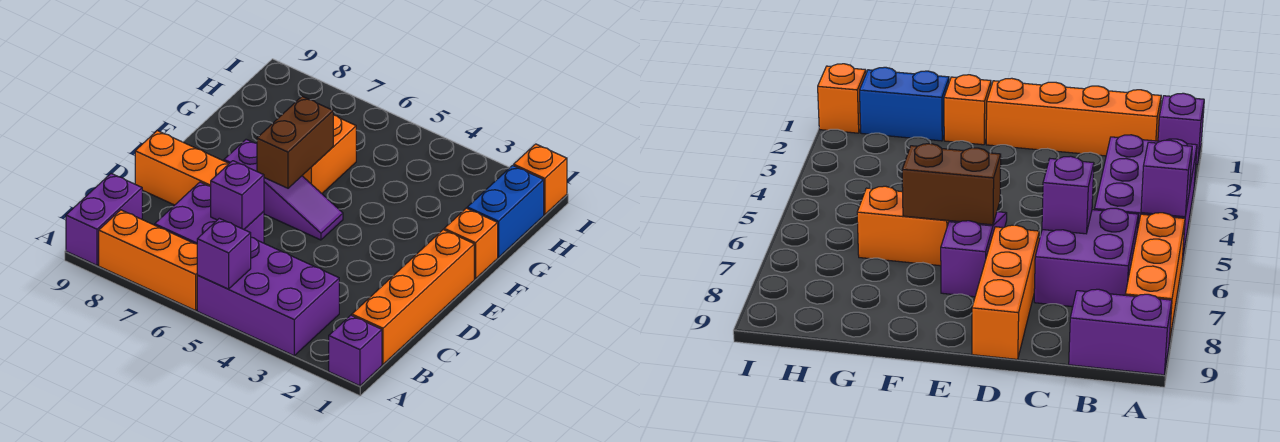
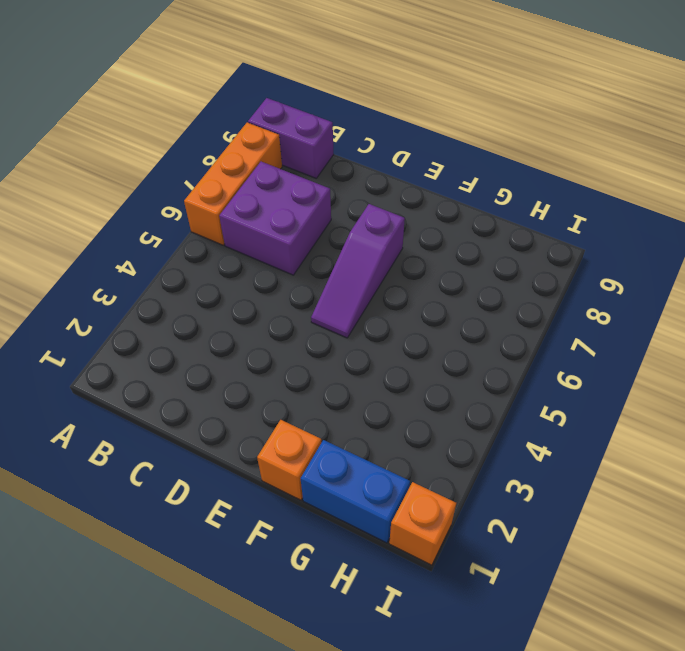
none -> purple brick A1 level 1
none -> purple brick A3:B5 level 1
none -> orange brick B1:E1 level 1

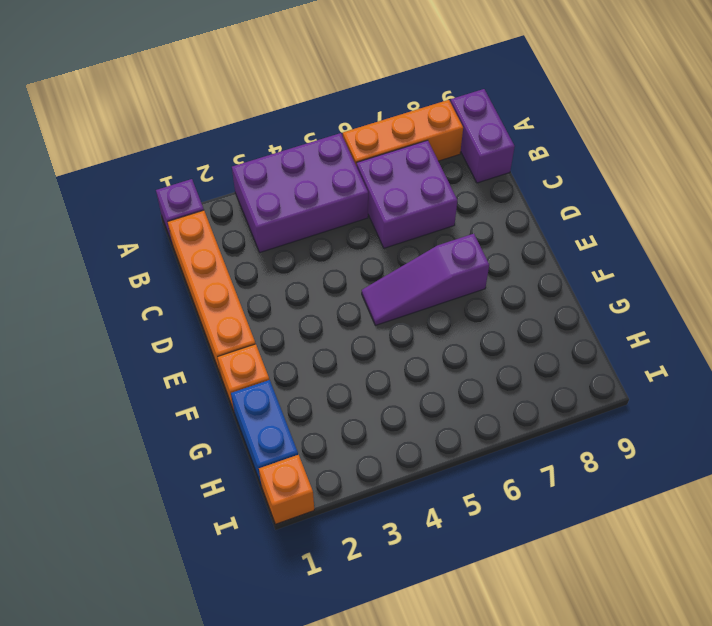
none -> orange brick D7:D9 level 1
none -> orange brick F6:G6 level 1
none -> purple brick A5 level 2

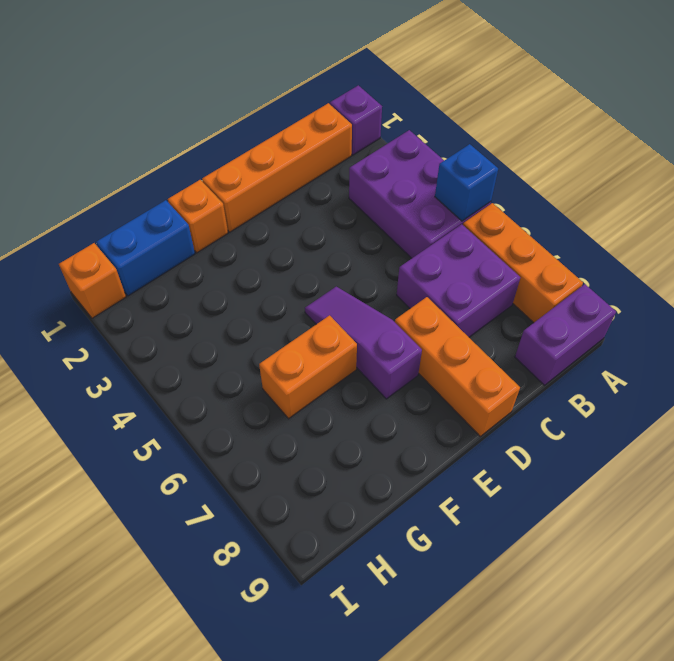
blue brick A5 level 2 -> purple brick A5 level 2
none -> purple brick C6 level 2
none -> brown brick E6:F6 level 2

